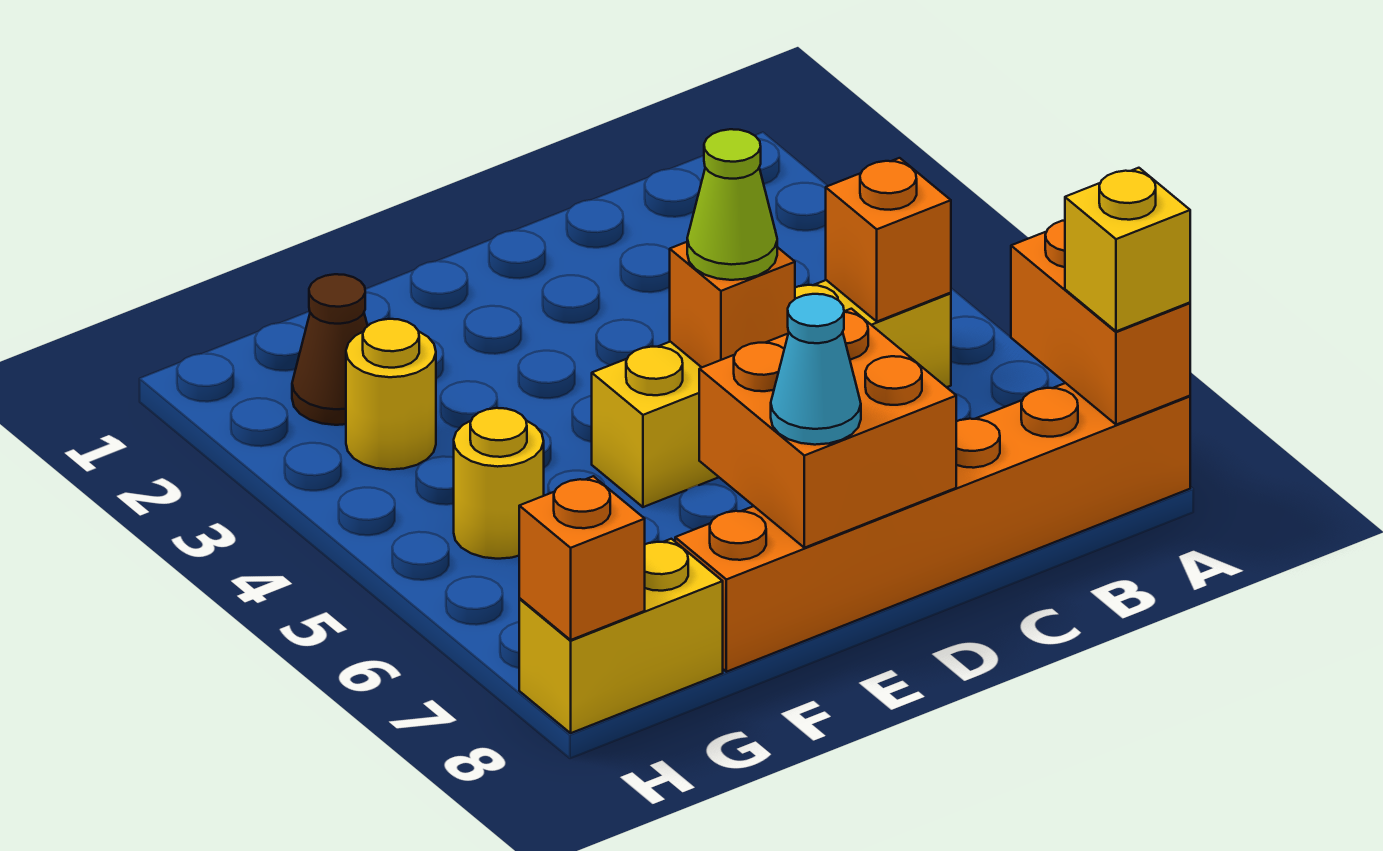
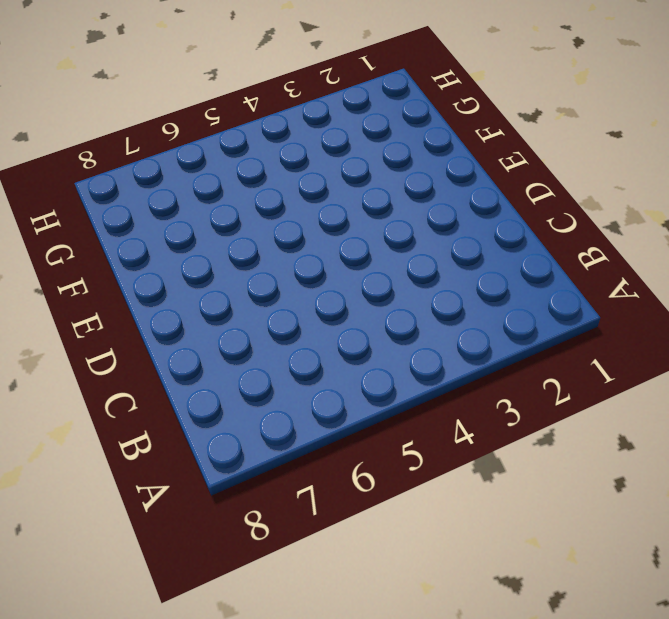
none -> orange brick A8:F8 level 1
none -> yellow brick B5:E5 level 1
none -> brown cone G2 level 1

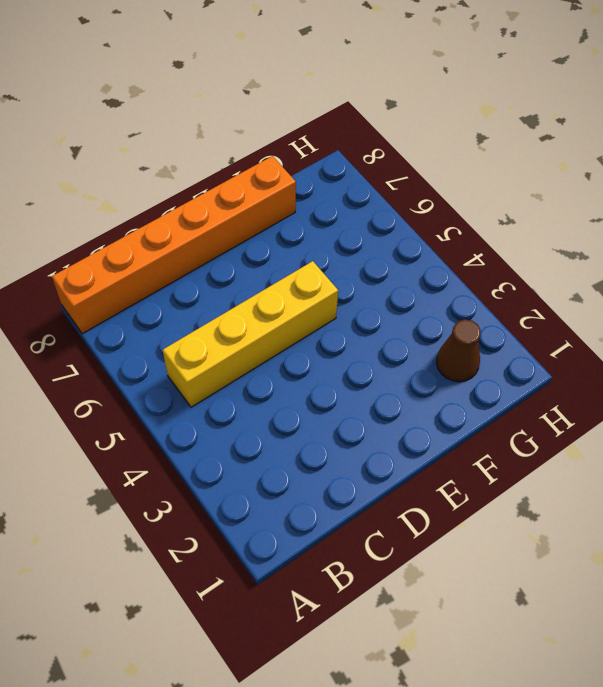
none -> yellow round brick G3 level 1
none -> yellow round brick G5 level 1
none -> yellow brick G8:H8 level 1

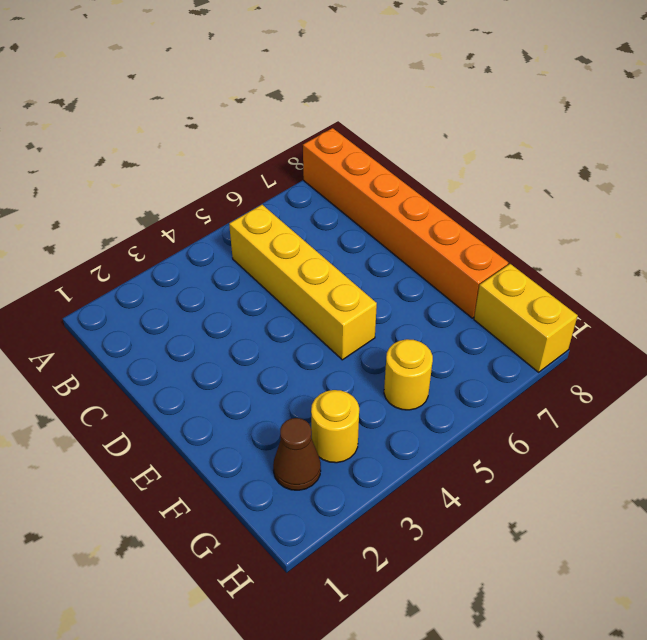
none -> orange brick A7:A8 level 2
none -> orange brick B5 level 2
none -> orange brick D5 level 2

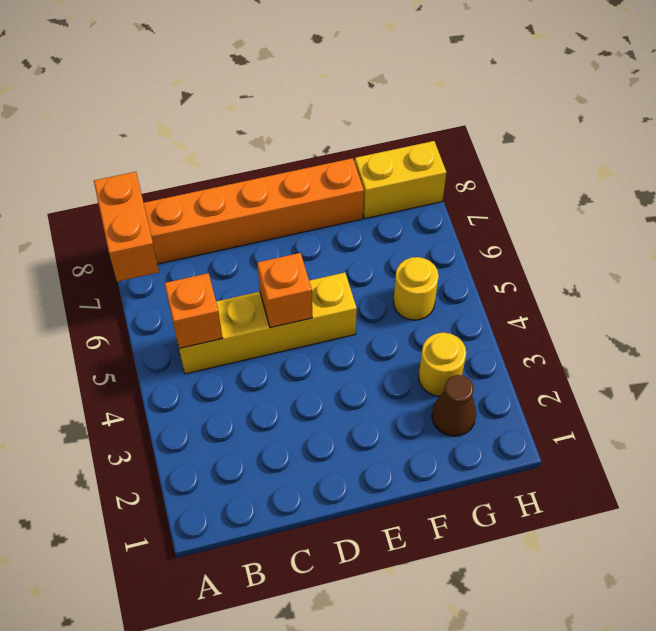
none -> orange brick D7:E8 level 2
none -> orange brick H8 level 2
none -> yellow brick A8 level 3

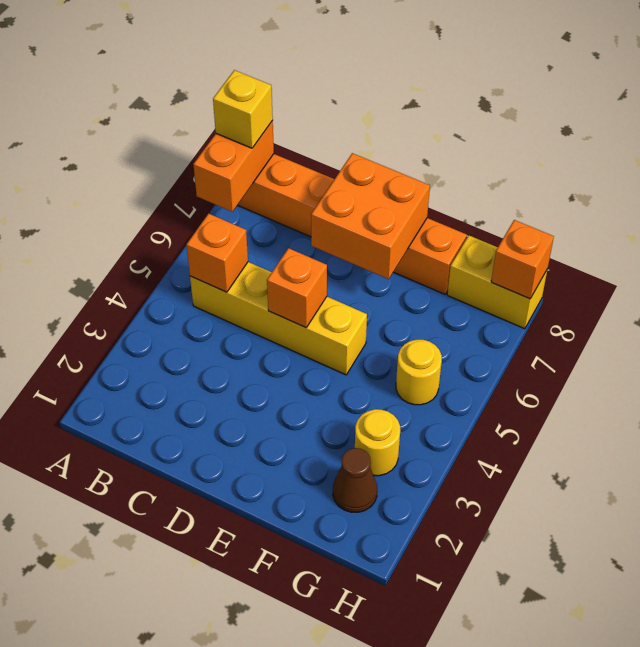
none -> lime cone D5 level 3
none -> cyan cone E8 level 3

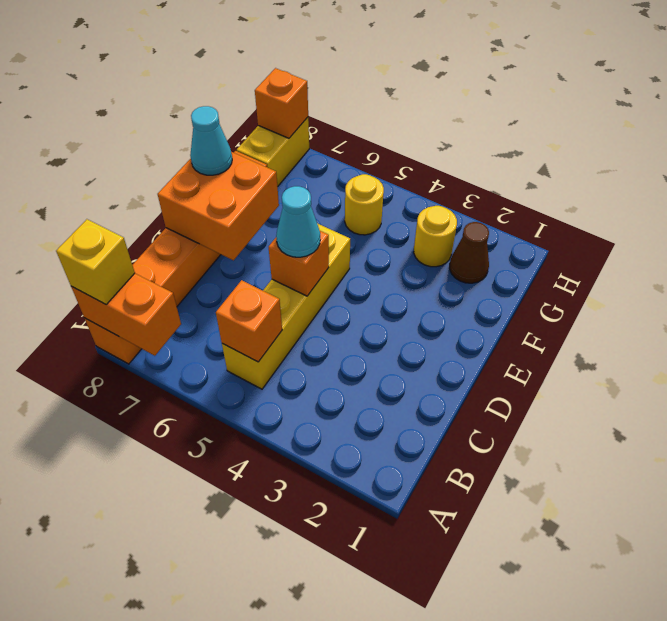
cyan cone D5 level 3 -> lime cone D5 level 3

